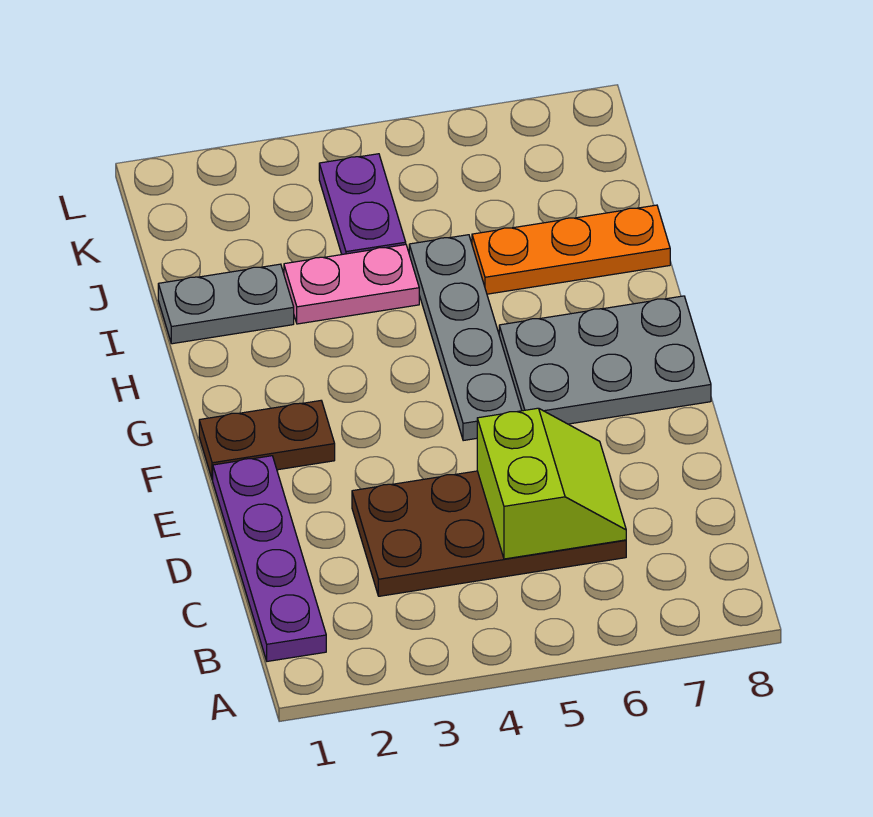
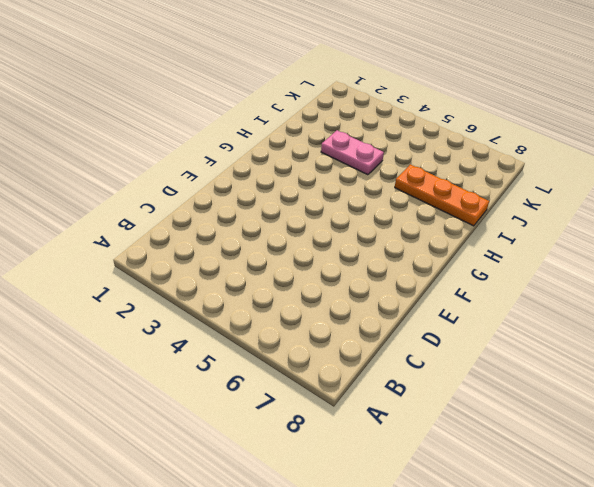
none -> purple plate B1:E1 level 1
none -> brown plate C3:D6 level 1

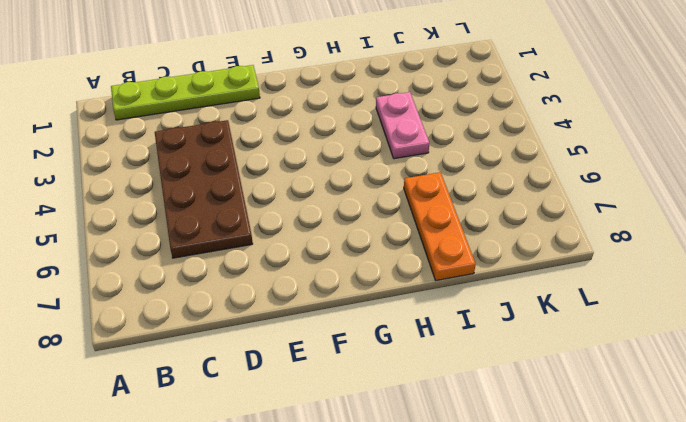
lime plate B1:E1 level 1 -> purple plate B1:E1 level 1
none -> brown plate F1:F2 level 1
none -> grey plate F5:I5 level 1

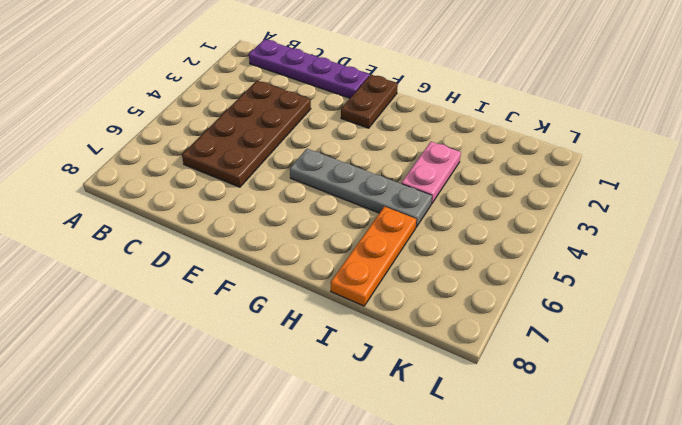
none -> grey plate F6:G8 level 1
none -> grey plate I1:I2 level 1

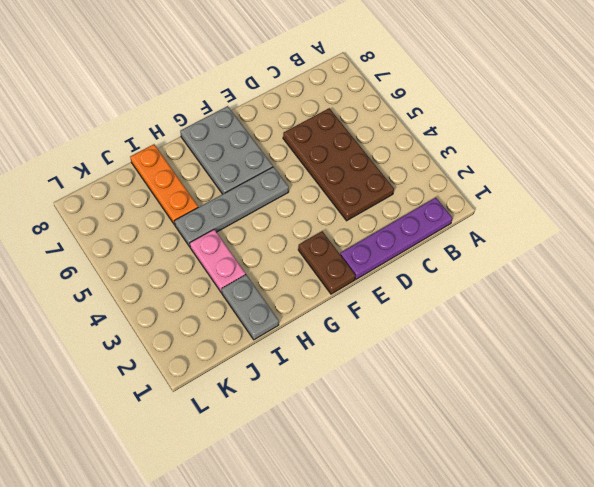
none -> purple plate J4:K4 level 1
none -> lime slope C5:D6 level 2 top 5

